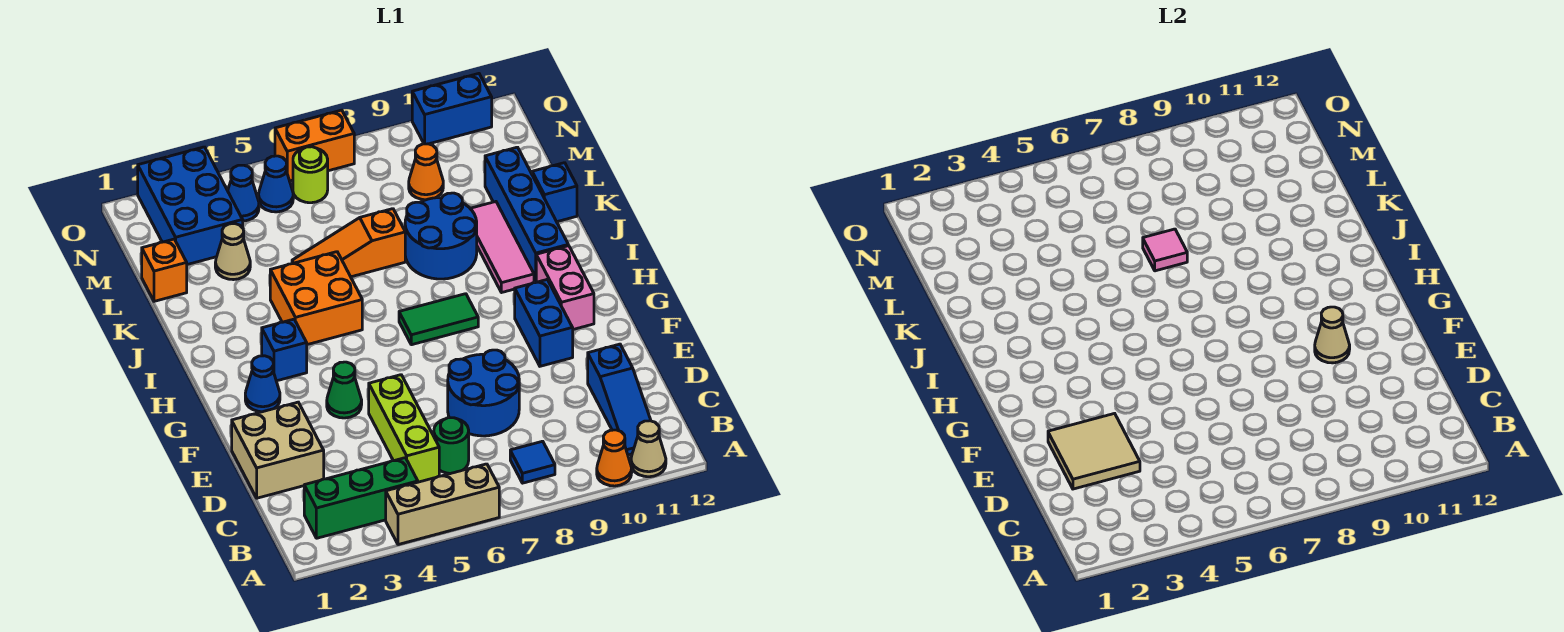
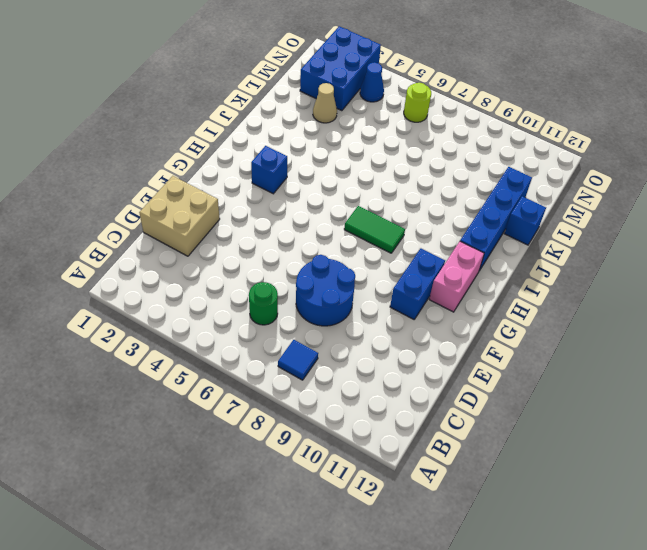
none -> tan brick A4:A6 level 1
none -> orange cone A10 level 1
none -> tan cone A11 level 1
none -> green brick B2:B4 level 1

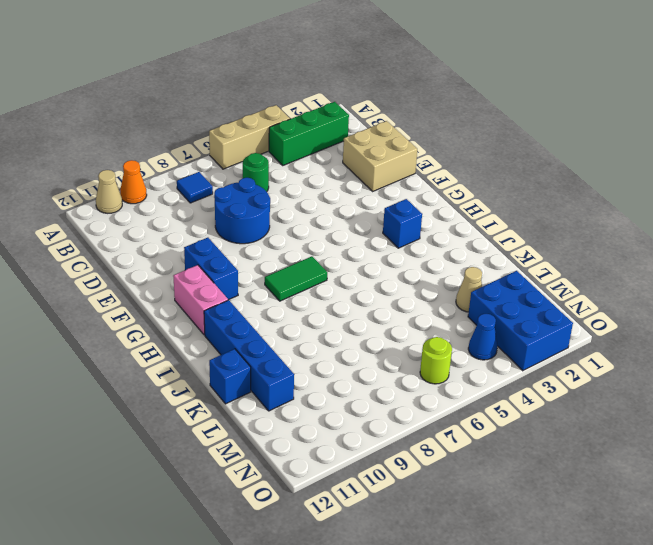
none -> blue slope B11:D11 level 1 top D
none -> lime brick C5:E5 level 1
none -> green cone F4 level 1
none -> blue cone G2 level 1

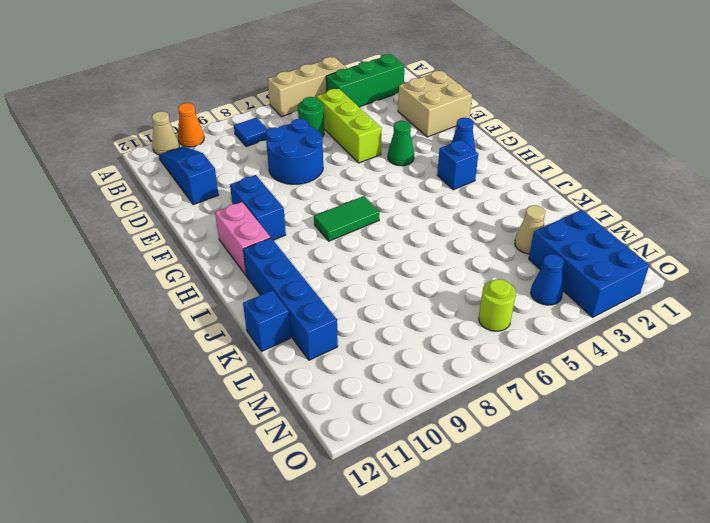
none -> orange brick I4:J5 level 1
none -> pink tile I10:K10 level 1
none -> blue round brick J8:K9 level 1
none -> orange slope K5:K7 level 1 top 7

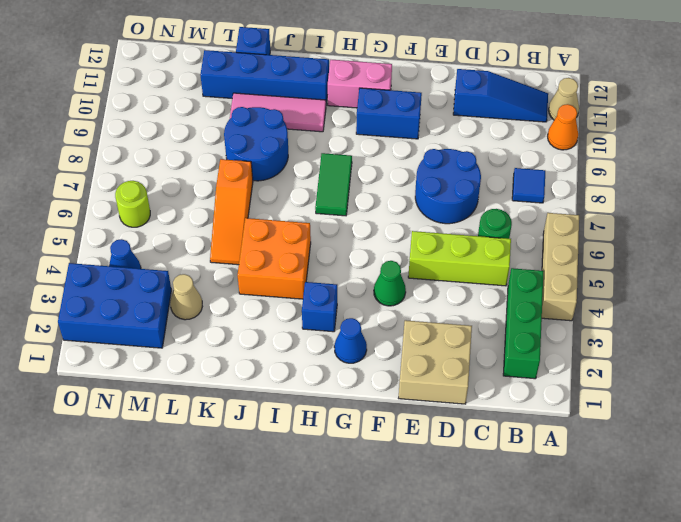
none -> orange brick L1 level 1
none -> orange cone M9 level 1
none -> blue cone N5 level 1
none -> orange brick O6:O7 level 1

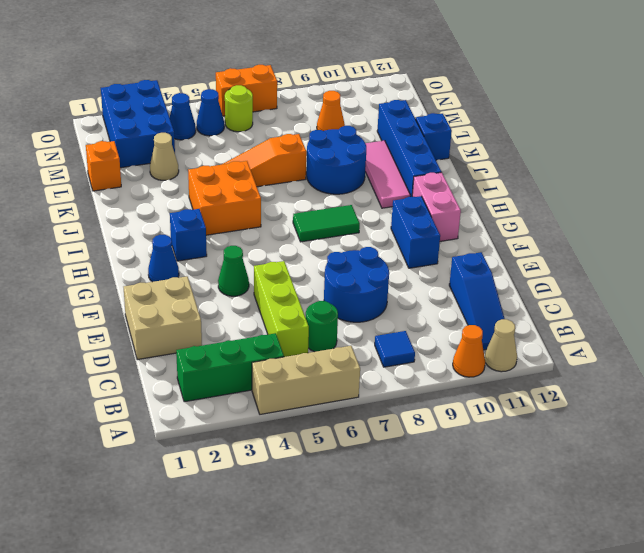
none -> blue brick O10:O11 level 1
none -> tan tile D2:E3 level 2
none -> tan cone F10 level 2
none -> pink tile K7 level 2

